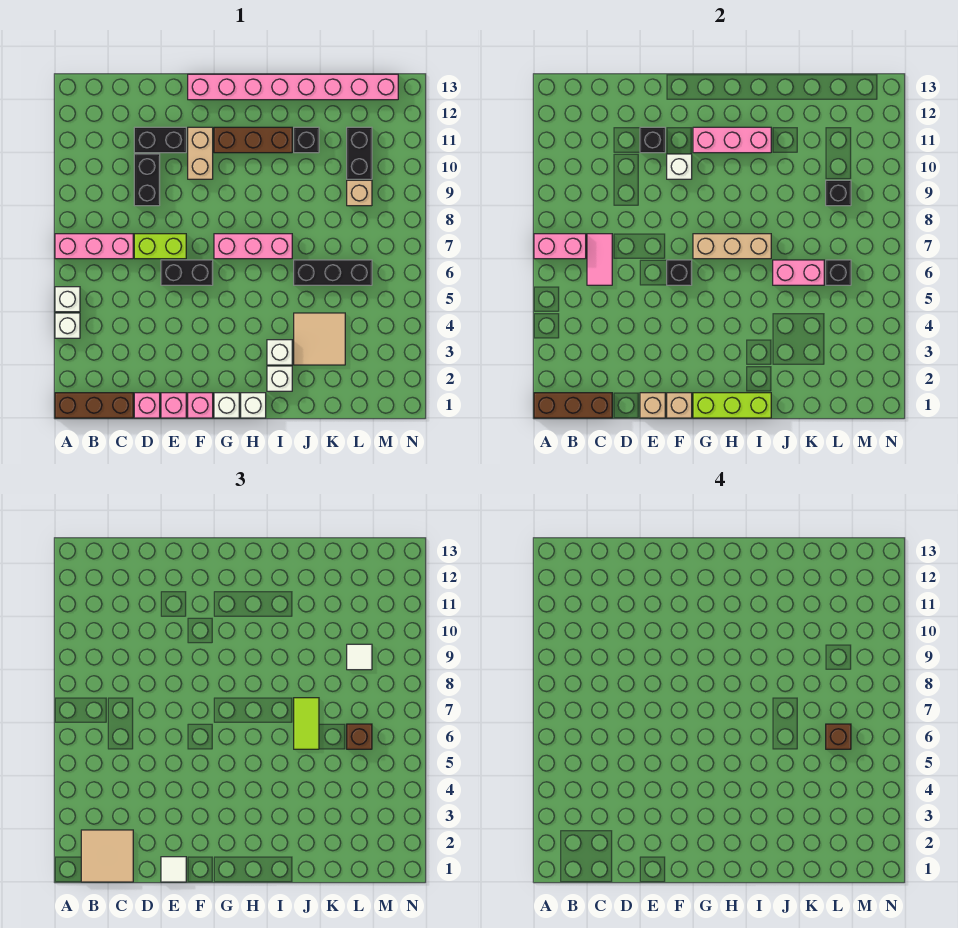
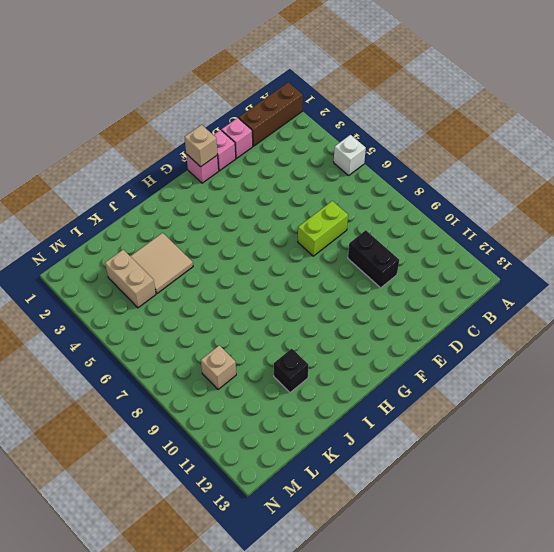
tan brick L3:L4 level 1 -> tan brick F10:F11 level 1
none -> white brick A4 level 1
none -> pink brick A7:C7 level 1
none -> black brick D11:E11 level 1
none -> black brick E6:F6 level 1

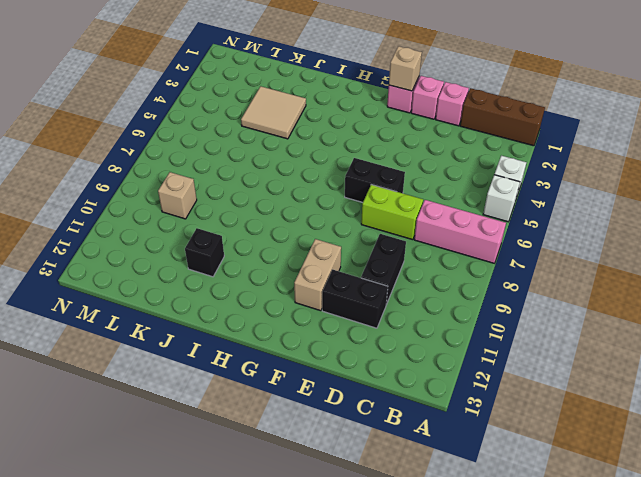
none -> pink brick F13:M13 level 1
none -> white brick G1 level 1
none -> pink brick G7:I7 level 1
none -> brown brick G11:I11 level 1

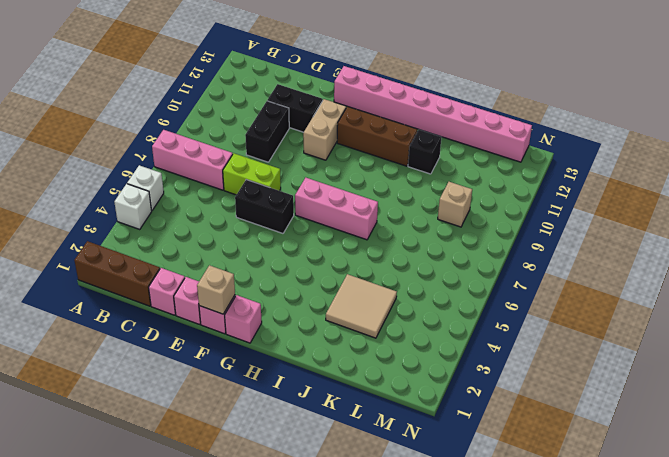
pink brick G1 level 1 -> white brick G1 level 1
none -> white brick H1 level 1
none -> white brick I2 level 1
none -> white brick I3 level 1
none -> black brick J6:L6 level 1

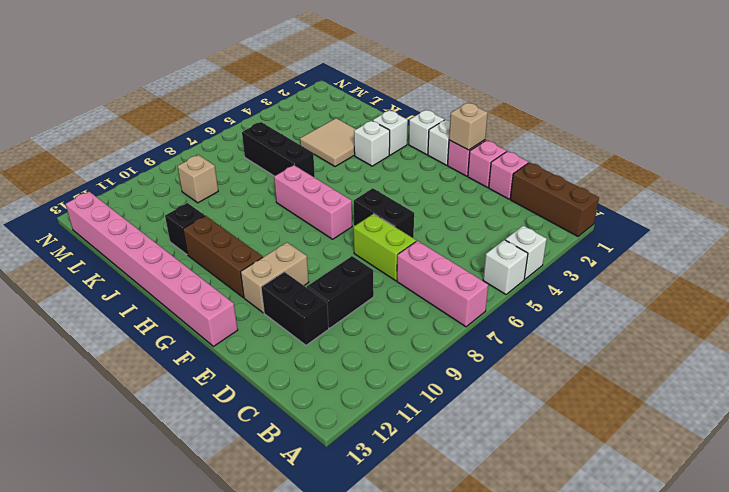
none -> black brick L10:L11 level 1
none -> brown brick A1:C1 level 2
none -> pink brick A7:B7 level 2
none -> pink tile C6:C7 level 2

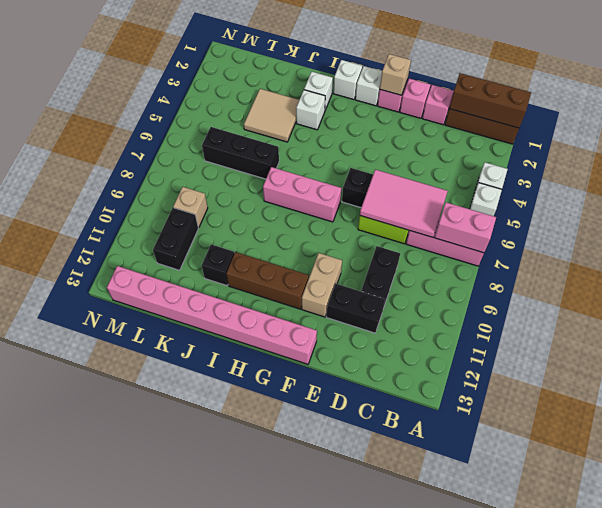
pink tile C6:E7 level 2 -> pink tile C6:C7 level 2
none -> tan brick E1 level 2
none -> black brick E11 level 2
none -> black brick F6 level 2
none -> white brick F10 level 2

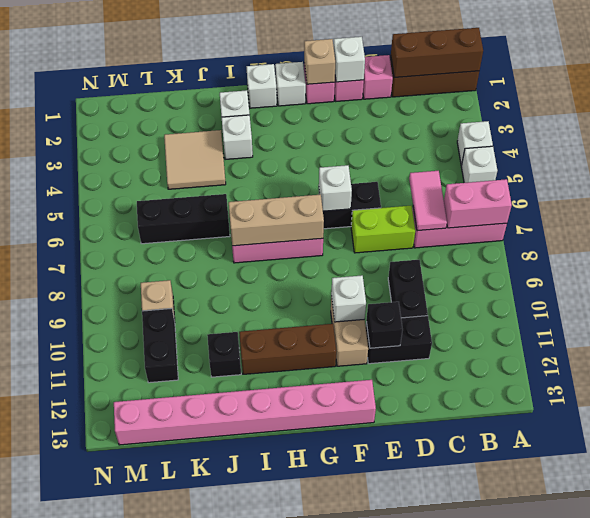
white brick E1 level 2 -> tan brick E1 level 2
white brick F6 level 2 -> black brick F6 level 2
none -> lime brick G1:I1 level 2
none -> pink brick G11:I11 level 2
none -> pink brick J6:K6 level 2
none -> black brick L6 level 2

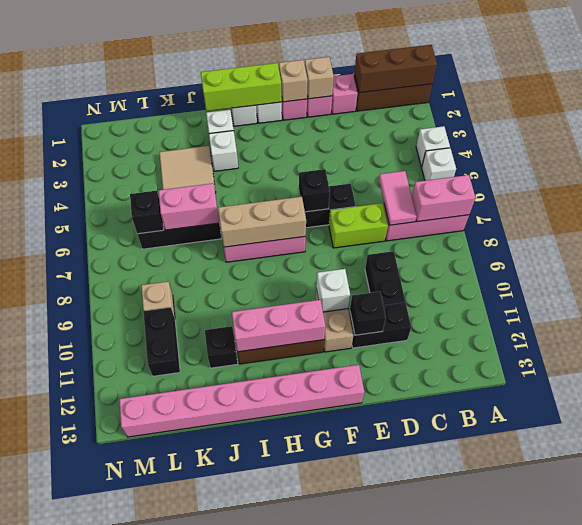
none -> black brick L9 level 2
none -> tan tile B1:C2 level 3
none -> white tile E1 level 3
none -> lime tile J6:J7 level 3

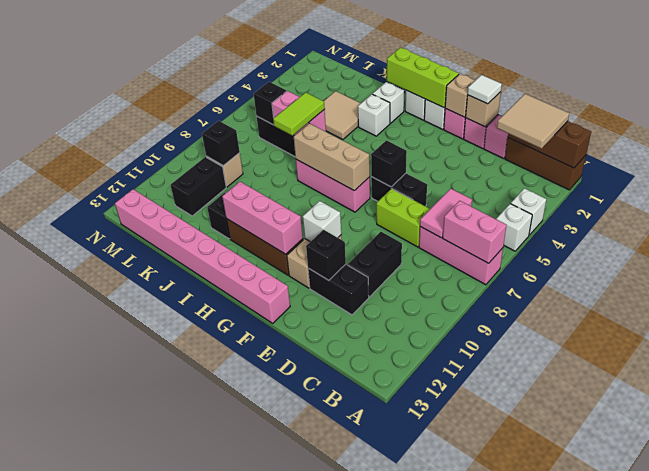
none -> brown brick L6 level 3
none -> white tile L9 level 3
none -> brown brick L6 level 4

